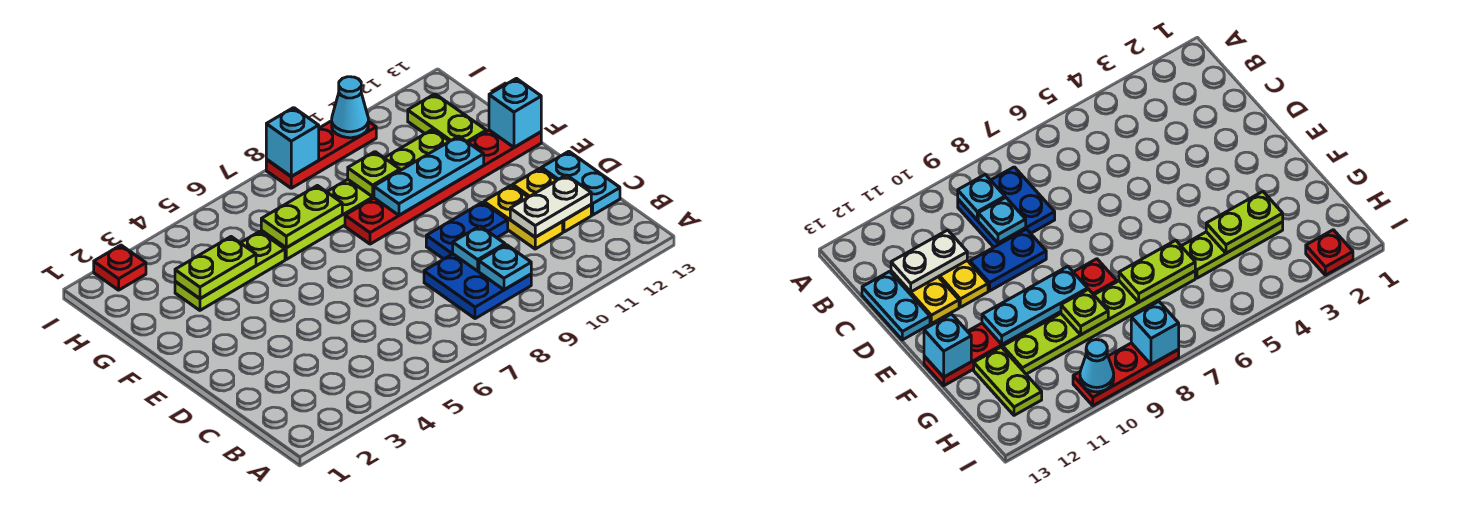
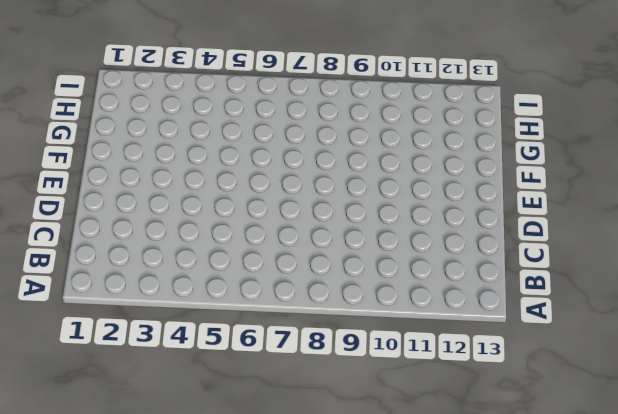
none -> blue plate B8:C9 level 1
none -> yellow plate C11:D11 level 1
none -> yellow plate C12:D12 level 1

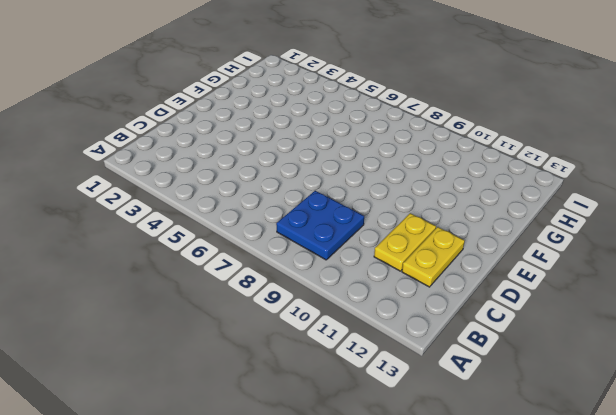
none -> cyan plate C13:D13 level 1
none -> blue plate D9:D10 level 1
none -> red plate F8:F13 level 1

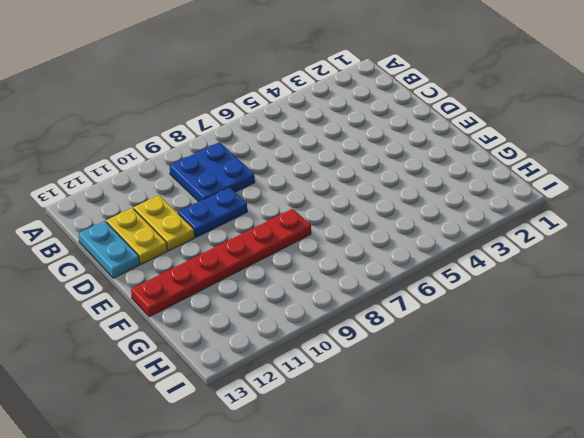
none -> lime plate G3:G5 level 1
none -> lime plate G6:G11 level 1
none -> lime plate G12:H12 level 1

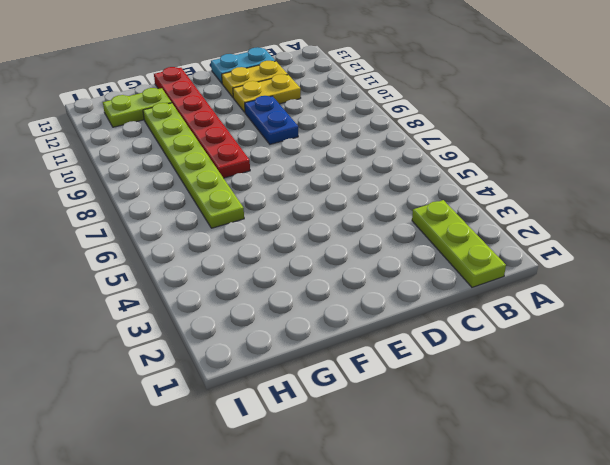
lime plate B1:B3 level 1 -> lime plate G3:G5 level 1
none -> blue plate B8:C9 level 1
none -> red plate I2 level 1
none -> red plate I8:I10 level 1

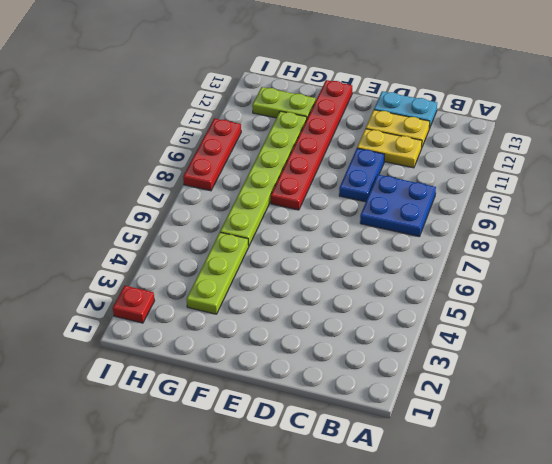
none -> cyan plate B9 level 2
none -> cyan plate C9 level 2
none -> white plate C11:C12 level 2

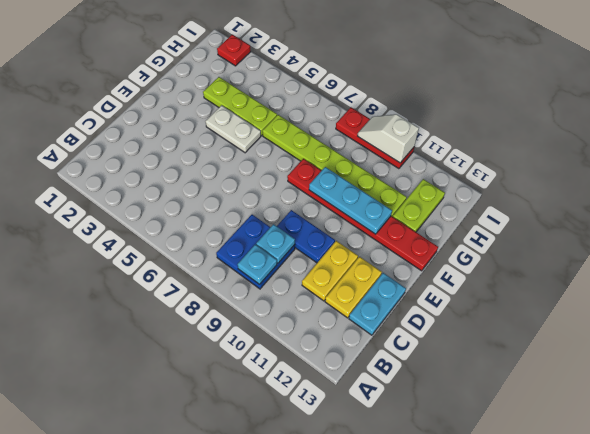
white plate F4:F5 level 1 -> white plate C11:C12 level 2
white slope I9:I10 level 2 top 10 -> cyan cone I10 level 2
none -> cyan brick F13 level 2
none -> lime plate G3:G4 level 2
none -> lime plate G6:G7 level 2

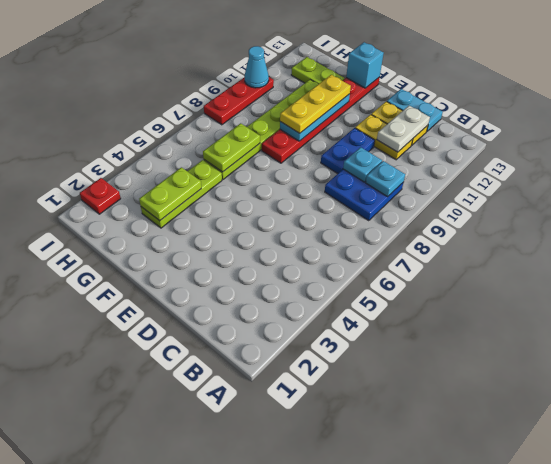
yellow plate F9:F11 level 3 -> none
none -> lime plate G9 level 2
none -> cyan brick I8 level 2

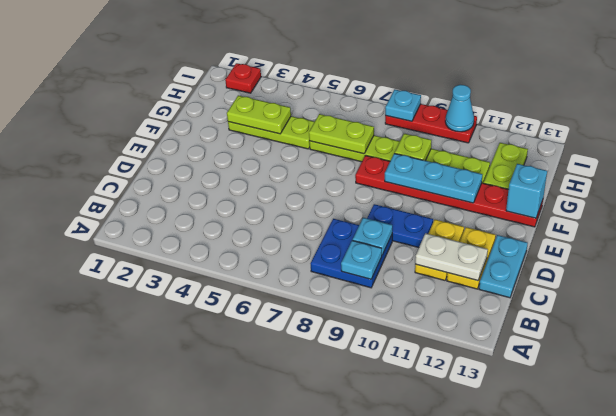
cyan plate I8 level 2 -> cyan brick I8 level 2

